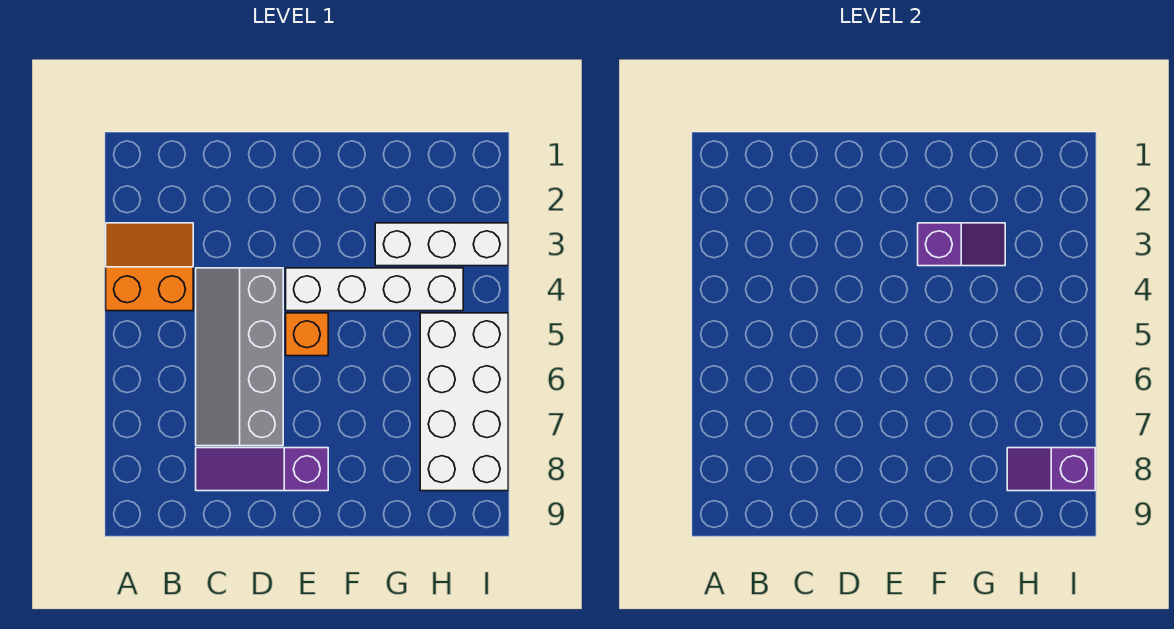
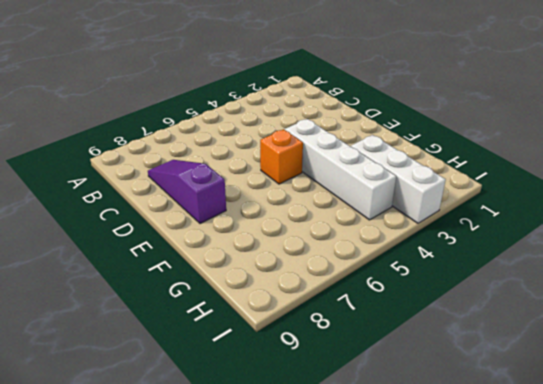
none -> orange slope A3:B4 level 1 top 4
none -> grey slope C4:D7 level 1 top D

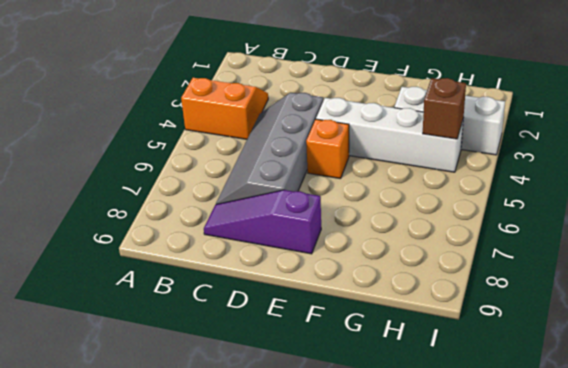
brown brick H4 level 2 -> none
none -> white brick H5:I8 level 1
none -> purple slope F3:G3 level 2 top F

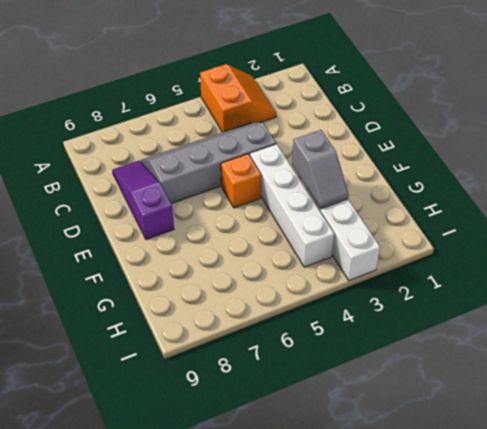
grey slope F3:G3 level 2 top F -> purple slope F3:G3 level 2 top F
none -> white brick H5:I8 level 1
none -> purple slope H8:I8 level 2 top I

